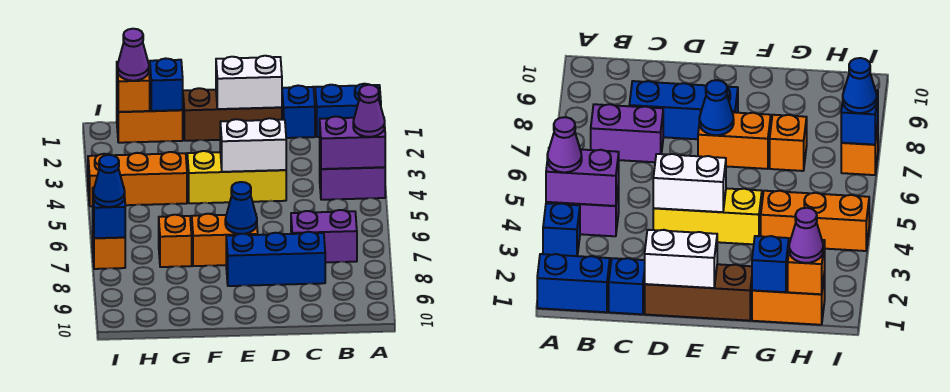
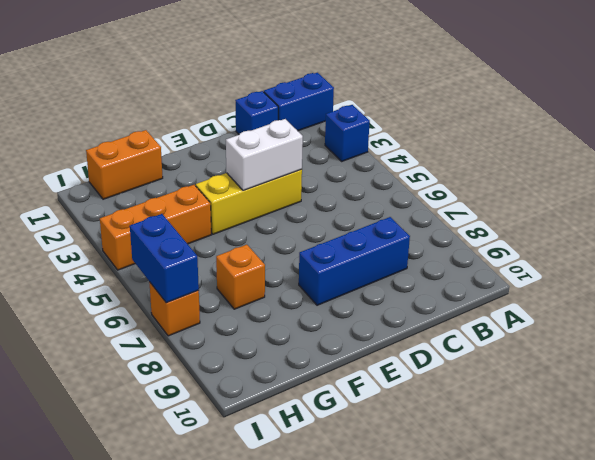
blue brick I6:I7 level 2 -> blue brick I7 level 2
none -> purple brick A4:B4 level 1
none -> purple brick B7:C7 level 1
none -> brown brick D1:F1 level 1

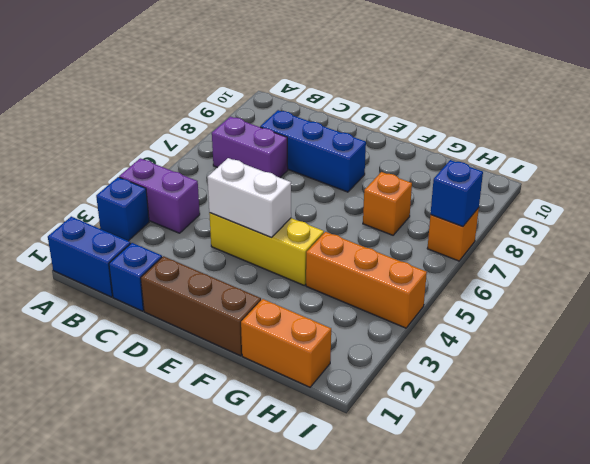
none -> orange brick E7:F7 level 1
none -> purple brick A4:B4 level 2
none -> white brick D1:E1 level 2

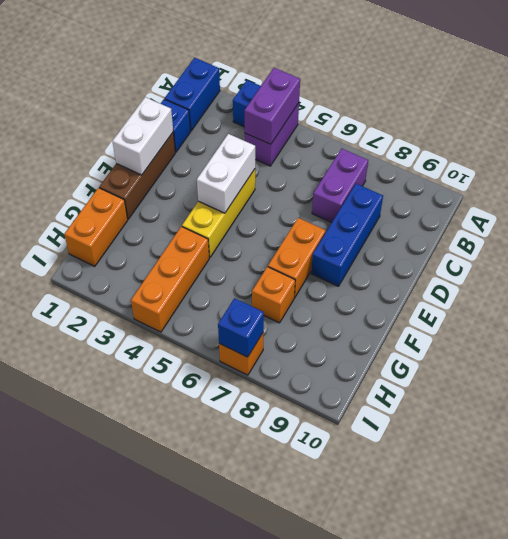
none -> blue cone E7 level 2
none -> blue brick G1 level 2
none -> orange brick H1 level 2

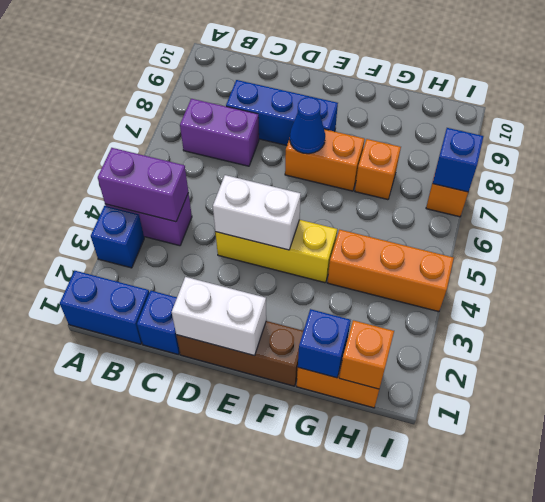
none -> purple cone A4 level 3
none -> purple cone H1 level 3
none -> blue cone I7 level 3

